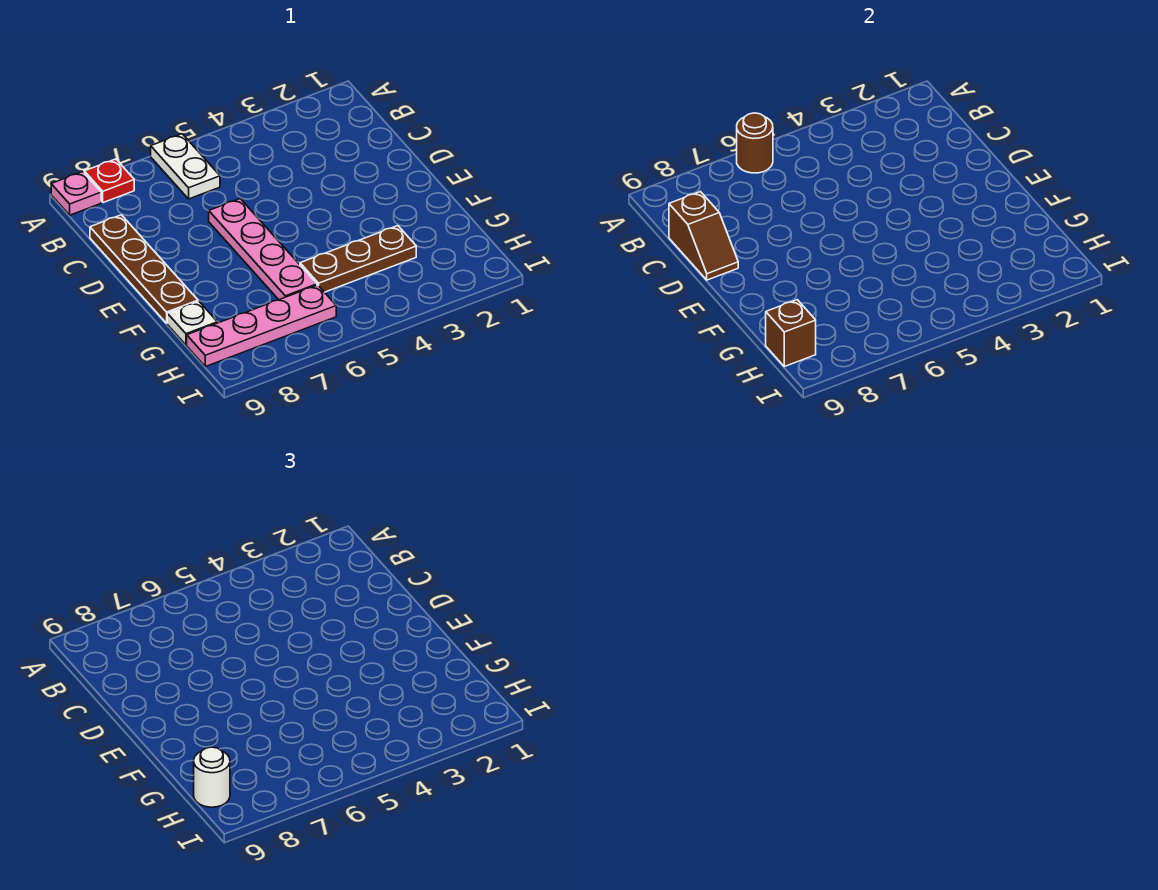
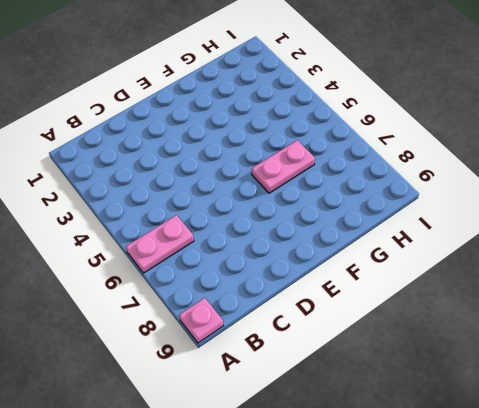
pink plate A6:B6 level 1 -> white plate A6:B6 level 1
pink plate F6:G6 level 1 -> pink plate D6:G6 level 1
none -> red plate A8 level 1
none -> brown plate C9:F9 level 1
none -> brown plate G3:G5 level 1

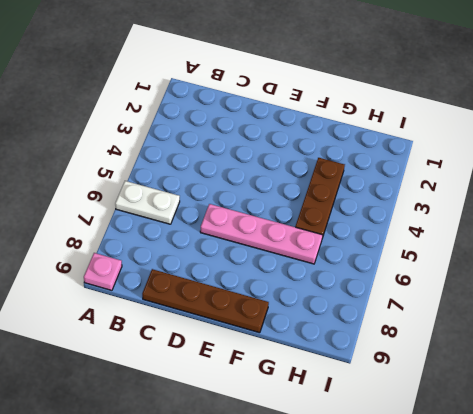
none -> red plate A8 level 1
none -> white plate G9 level 1
none -> pink plate H6:H9 level 1

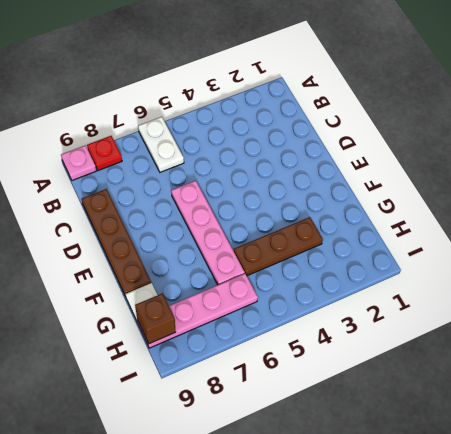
none -> brown round brick A6 level 2
none -> brown slope C9:D9 level 2 top C
none -> white round brick H9 level 3

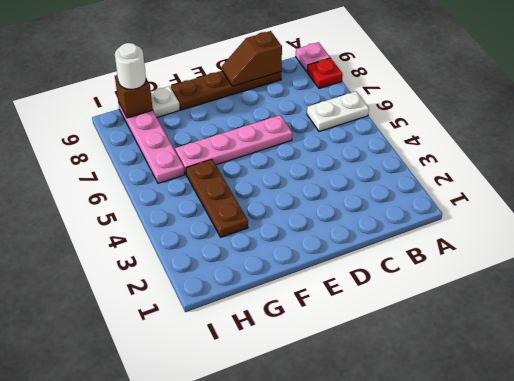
none -> brown round brick A6 level 2

